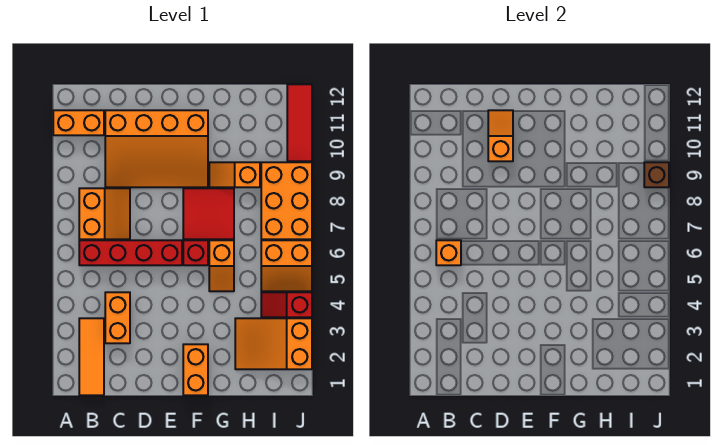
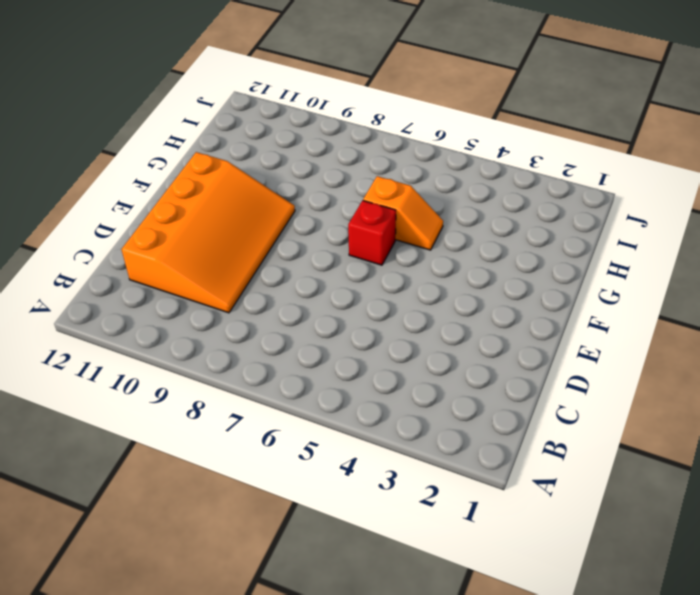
none -> orange brick A11:B11 level 1
none -> orange tile B1:B3 level 1
none -> red brick B6:E6 level 1

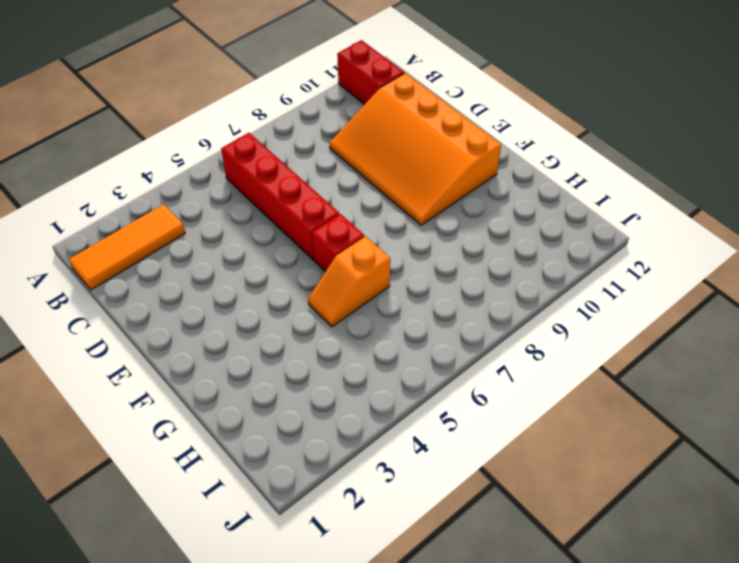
red brick A11:B11 level 1 -> orange brick A11:B11 level 1
none -> orange slope B7:C8 level 1 top B
none -> orange brick C3:C4 level 1
none -> orange brick F1:F2 level 1

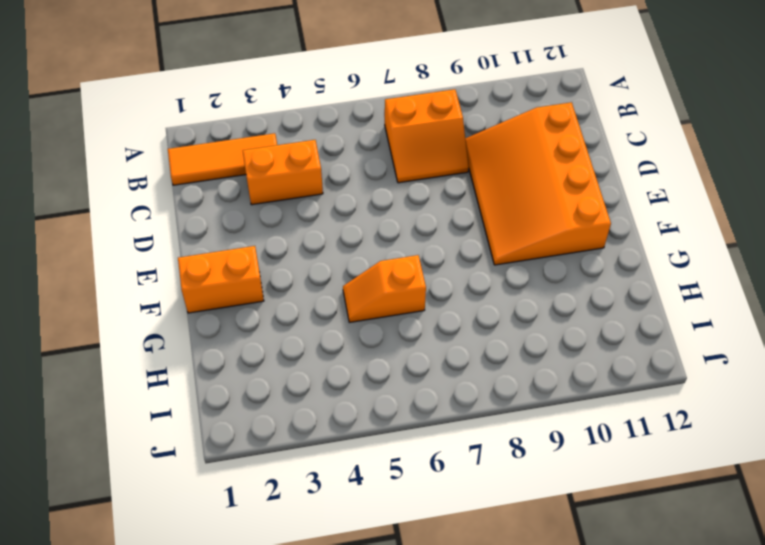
none -> orange brick A11:B11 level 1
none -> red brick B6:E6 level 1
none -> red brick F6 level 1

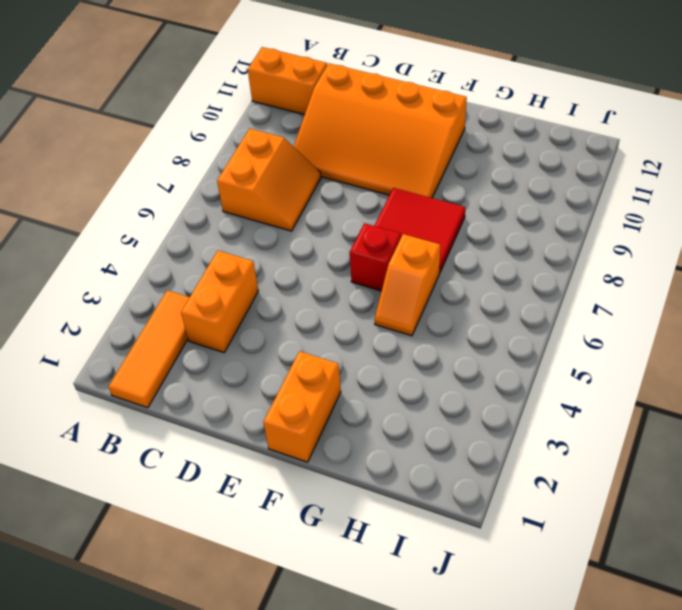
none -> red brick B6:E6 level 1
none -> orange slope G9:H9 level 1 top H
none -> orange slope H2:J3 level 1 top J

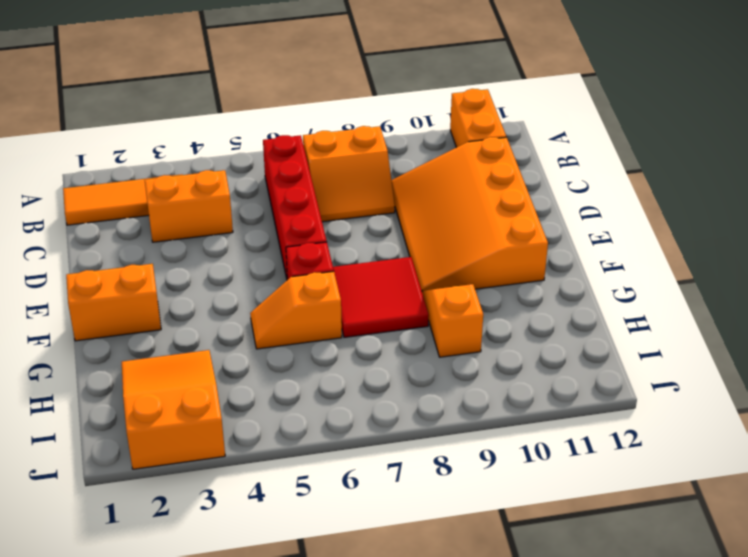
none -> red slope I4:J4 level 1 top J
none -> orange slope I5:J6 level 1 top 6
none -> orange brick I7:J9 level 1

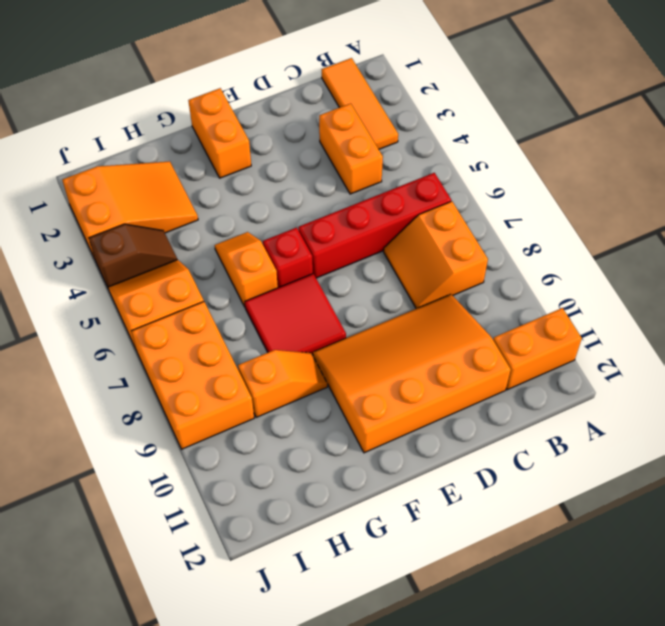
brown slope I4:J4 level 1 top J -> red slope I4:J4 level 1 top J
none -> red tile J10:J12 level 1
none -> orange brick B6 level 2
none -> orange slope D10:D11 level 2 top 10

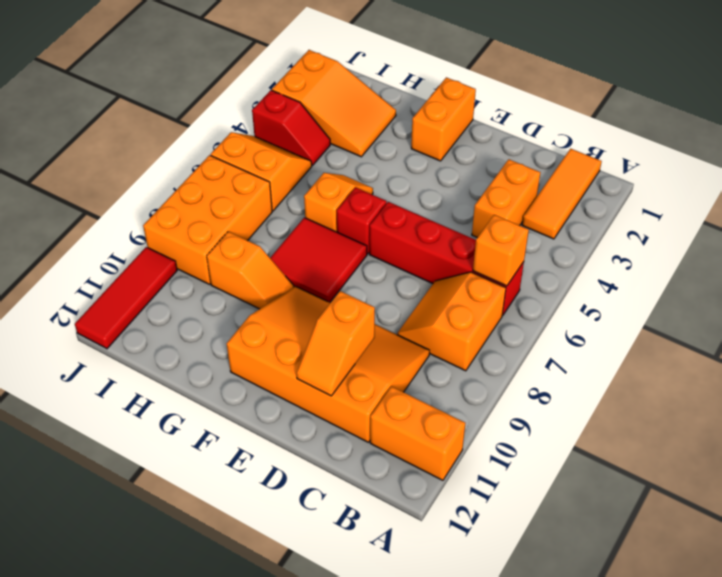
none -> brown brick J9 level 2

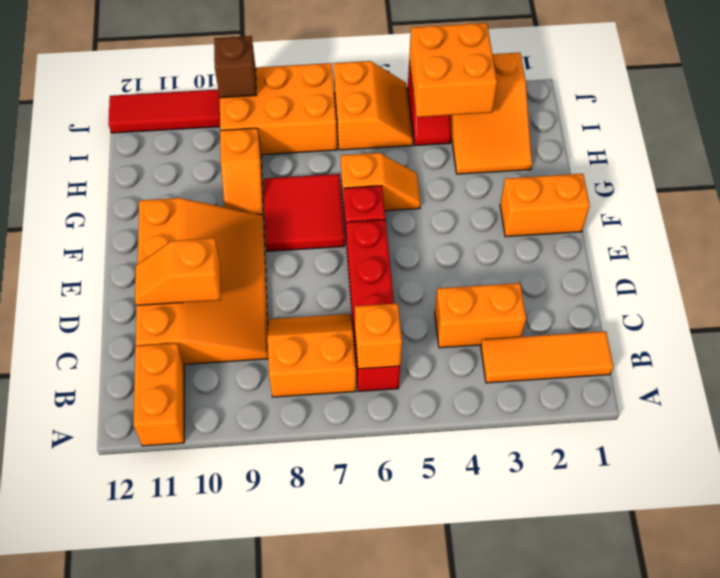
orange brick I3:J4 level 2 -> none

